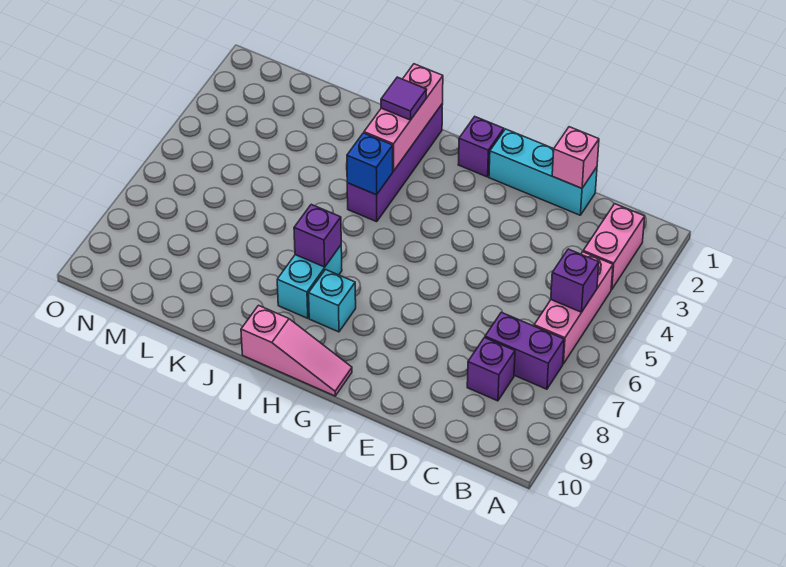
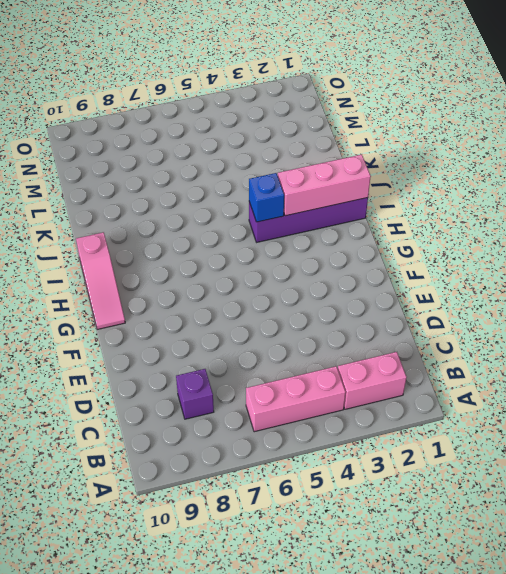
none -> purple brick B7:C7 level 1
none -> cyan brick D1:F1 level 1
none -> purple brick G1 level 1

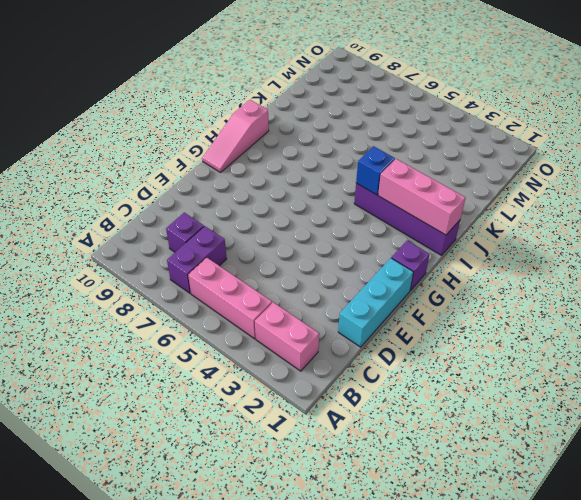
none -> cyan brick H8 level 1
none -> cyan brick I7:I8 level 1
none -> purple brick B5 level 2

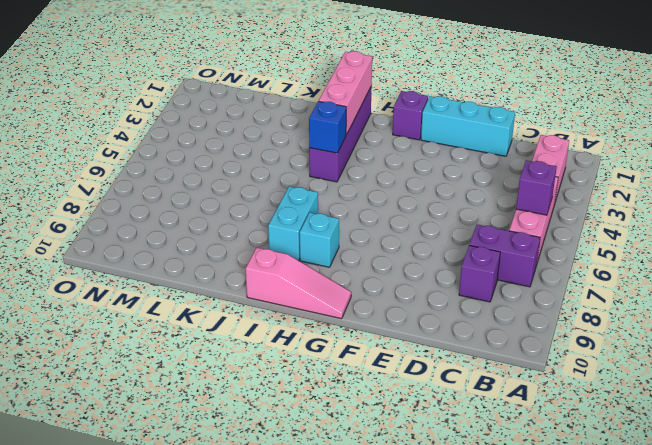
none -> pink brick D1 level 2
none -> purple brick I7 level 2
none -> purple tile I2 level 3

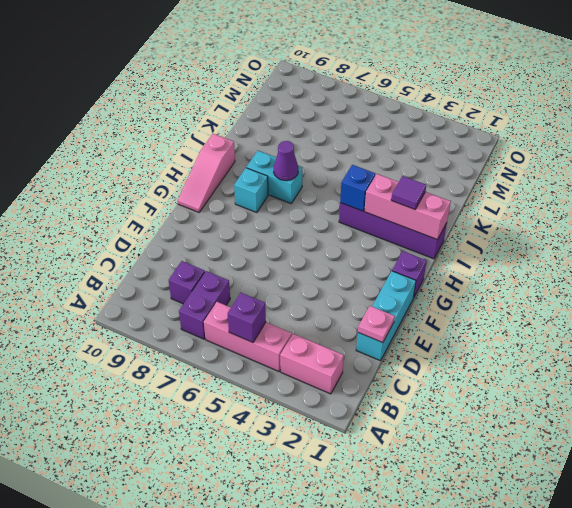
pink plate D1 level 2 -> pink brick D1 level 2
purple cone I7 level 2 -> purple brick I7 level 2

